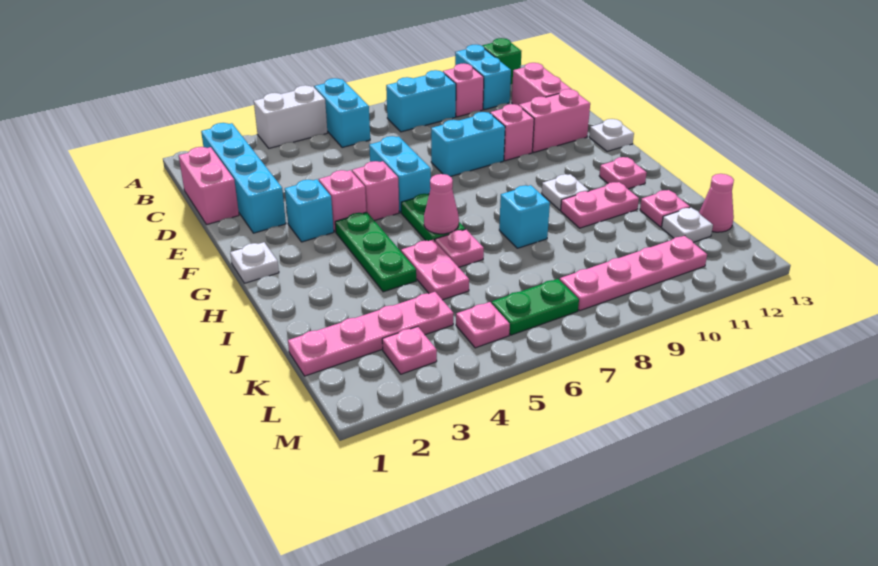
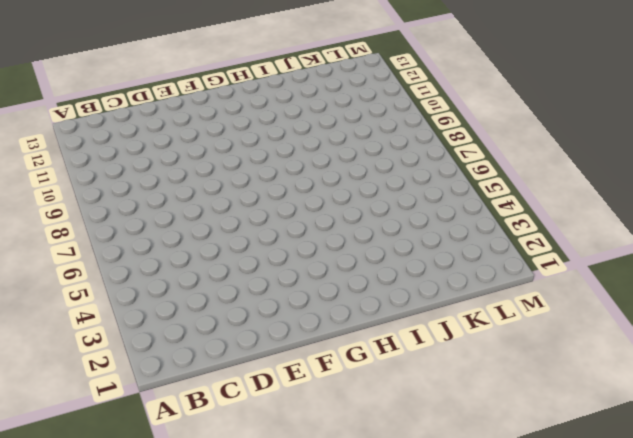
none -> white brick A4:A5 level 1
none -> cyan brick A6:B6 level 1
none -> cyan brick A11:B11 level 1
none -> green brick A12 level 1

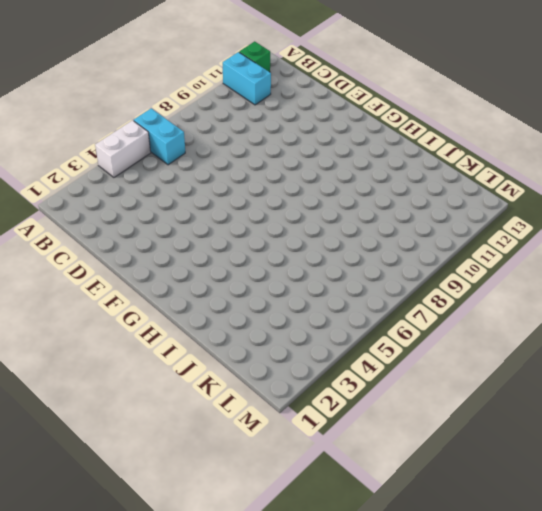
none -> cyan brick B2:E2 level 1
none -> cyan brick B8:B9 level 1
none -> pink brick B10 level 1
none -> pink brick C1:D1 level 1

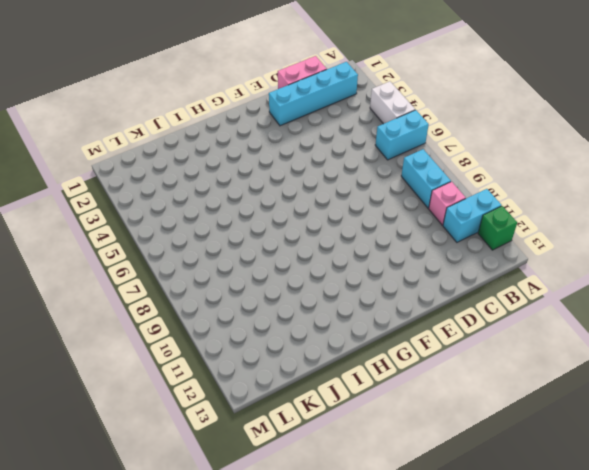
none -> pink brick C12:D12 level 1
none -> cyan brick E6:F6 level 1
none -> cyan brick E8:E9 level 1
none -> pink brick E10 level 1

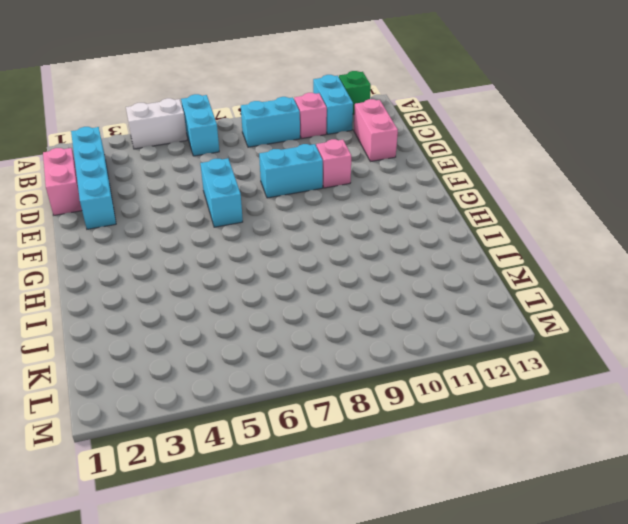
none -> pink brick E11:E12 level 1
none -> cyan brick F3 level 1
none -> pink brick F4 level 1
none -> pink brick F5 level 1

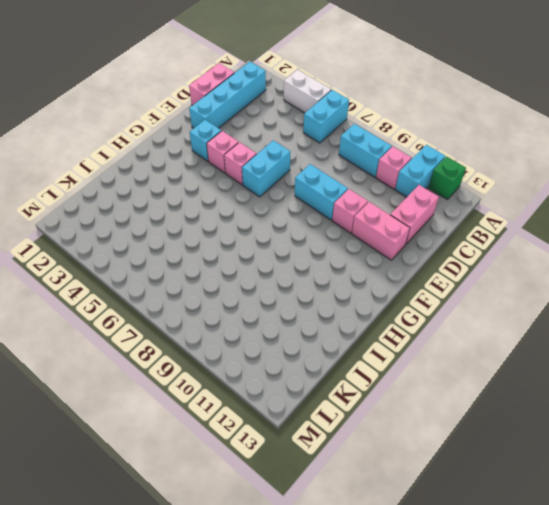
none -> white plate F13 level 1
none -> white plate G1 level 1
none -> green plate G4:I4 level 1
none -> green plate G6:H6 level 1

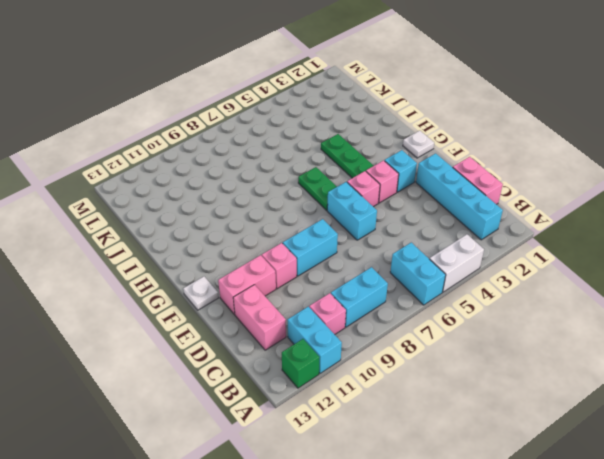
none -> white plate H10 level 1
none -> pink plate H12 level 1
none -> pink plate I5:J5 level 1
none -> pink plate I6 level 1

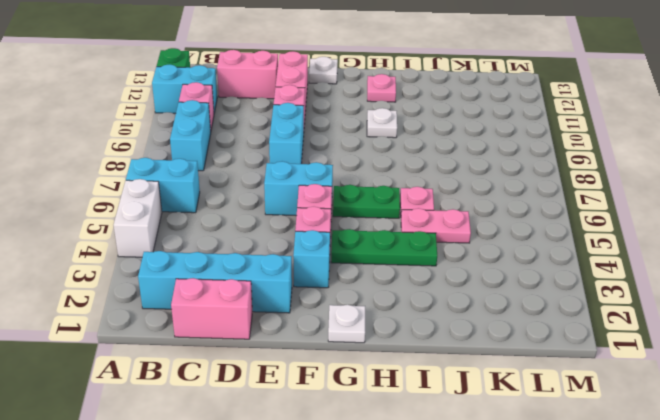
none -> cyan brick I8 level 1
none -> pink plate I10:I11 level 1
none -> pink plate J12 level 1
none -> pink plate K1:K4 level 1

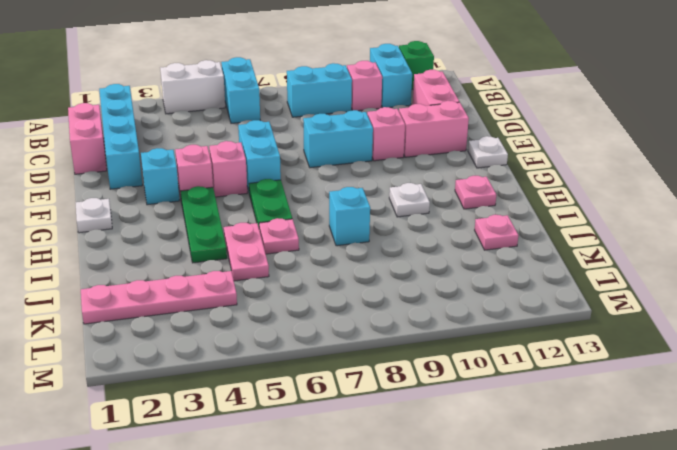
none -> pink plate I10:I11 level 1
none -> white plate K12 level 1
none -> pink cone K13 level 1
none -> pink plate L3 level 1

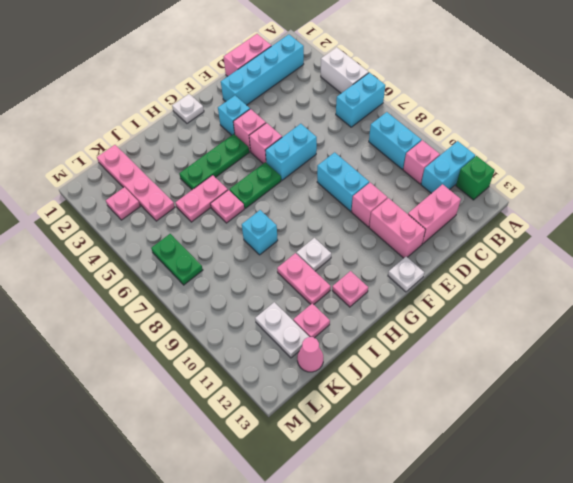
white plate K11:K12 level 1 -> white plate K12 level 1
none -> pink plate L5 level 1
none -> pink plate L8:L11 level 1
none -> pink cone H6 level 2

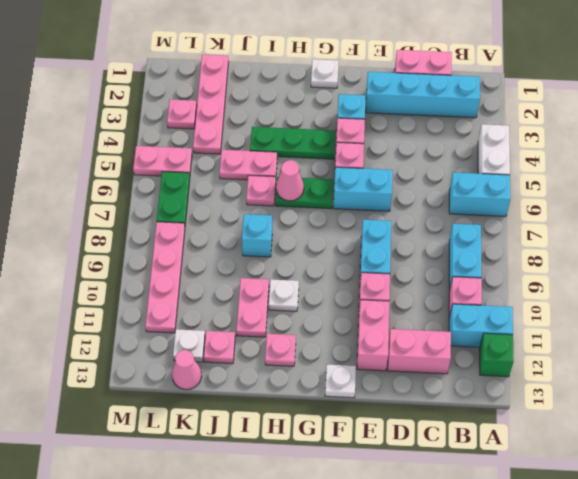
pink plate L5:M5 level 1 -> pink plate L5 level 1

